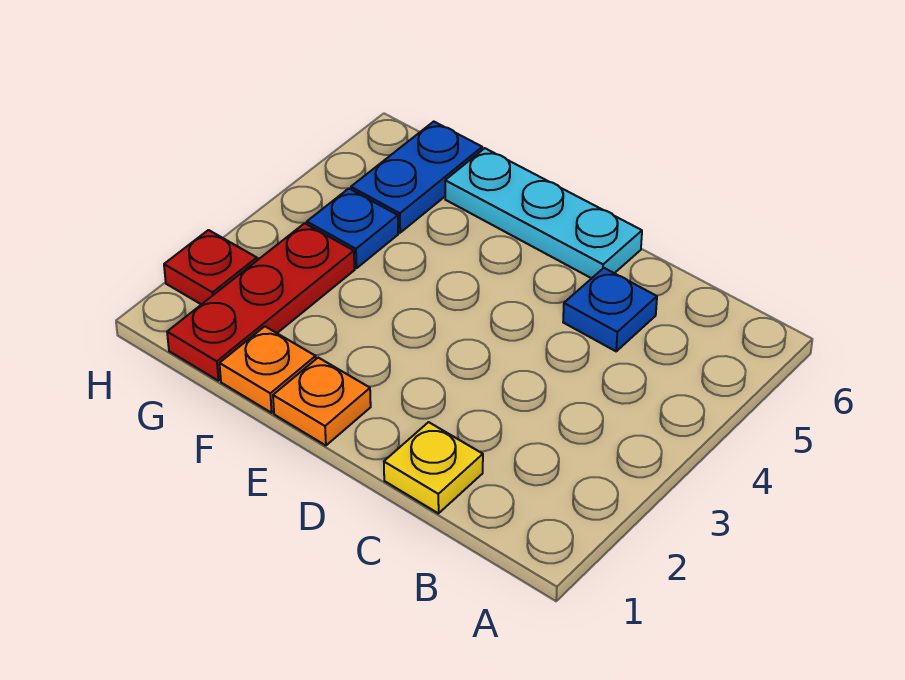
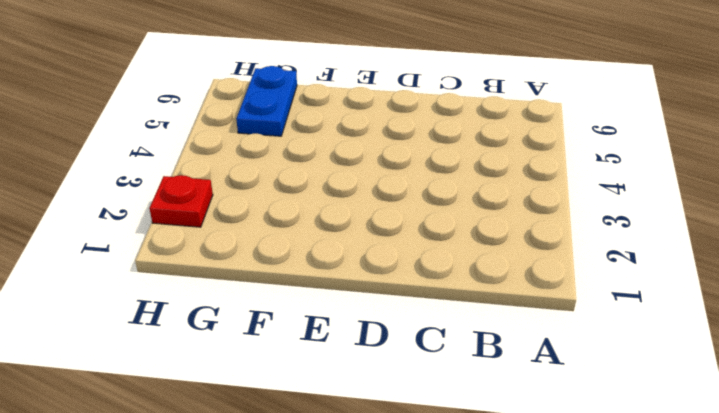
none -> yellow plate C1 level 1
none -> blue plate C5 level 1

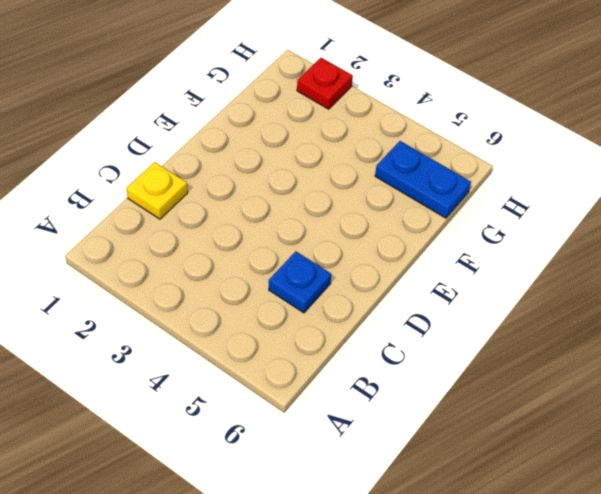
none -> cyan plate D6:F6 level 1
none -> orange plate E1 level 1

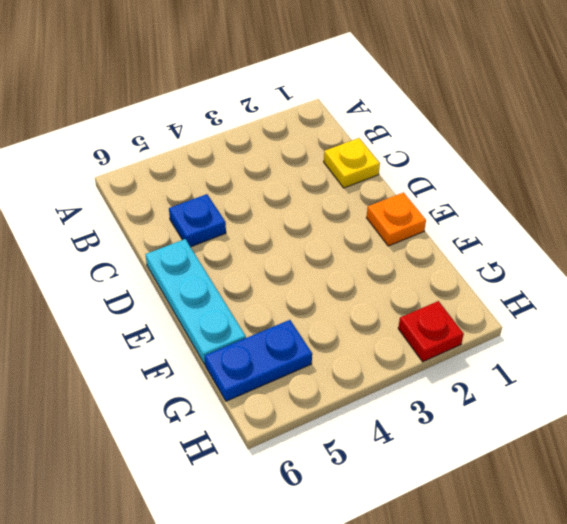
none -> orange plate F1 level 1
none -> red plate G1:G3 level 1

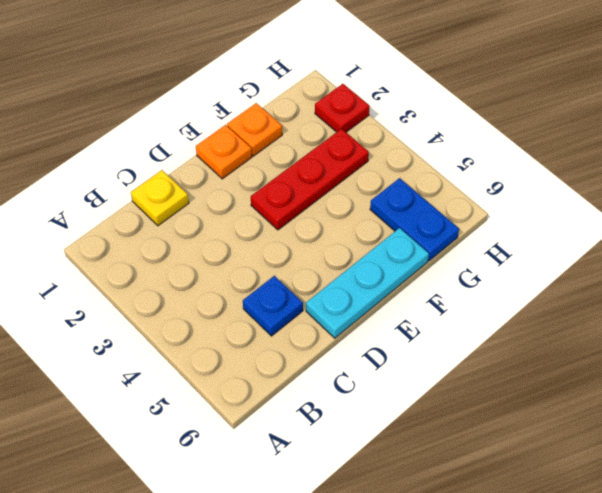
red plate E3:G3 level 1 -> red plate G1:G3 level 1
none -> blue plate G4 level 1

